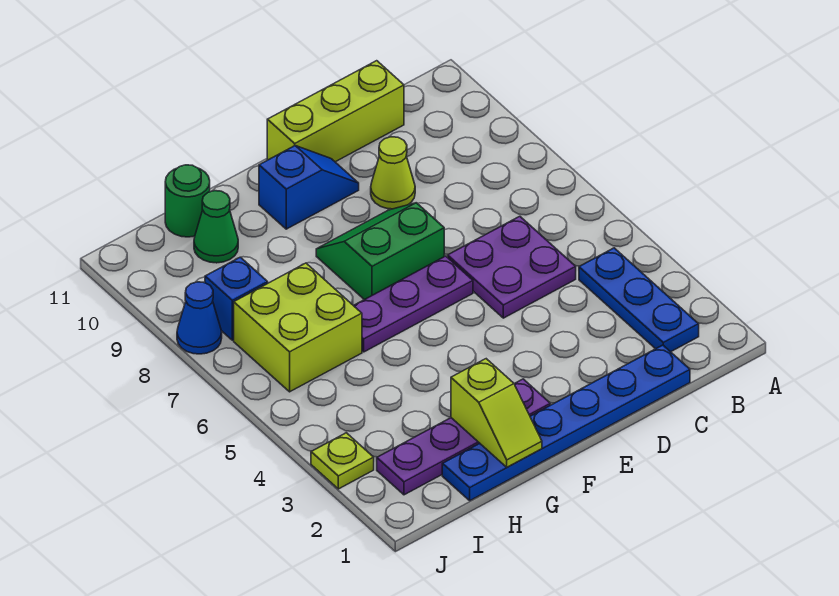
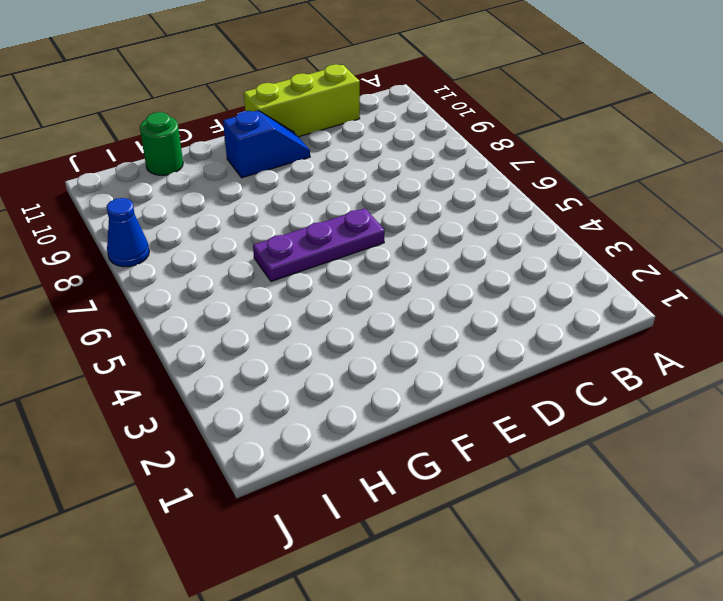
none -> blue plate B2:B4 level 1
none -> blue plate C1:H1 level 1
none -> purple plate C5:D6 level 1

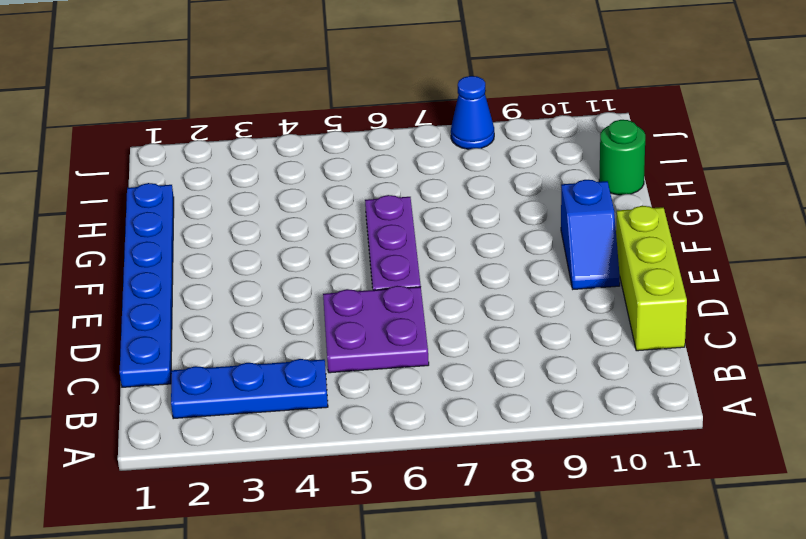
none -> lime cone D9 level 1
none -> green slope E7:F8 level 1 top 7
none -> purple plate F2:I2 level 1

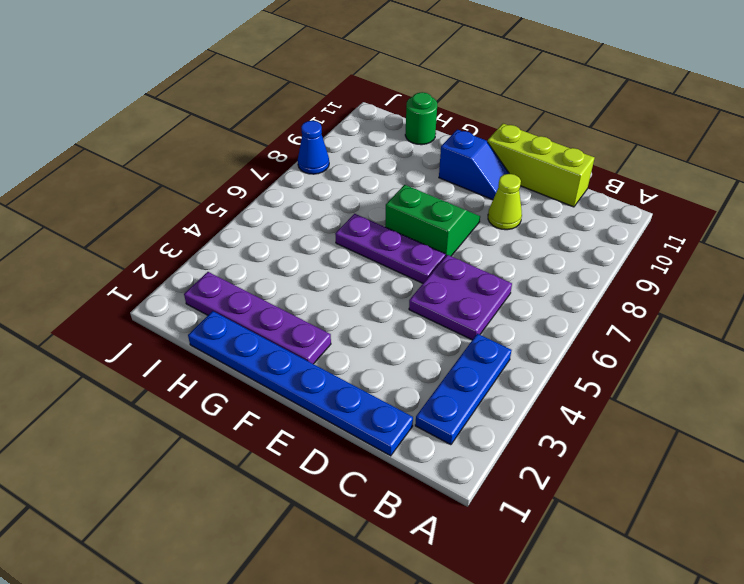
none -> lime brick H6:I7 level 1
none -> green cone H10 level 1
none -> blue brick I8 level 1

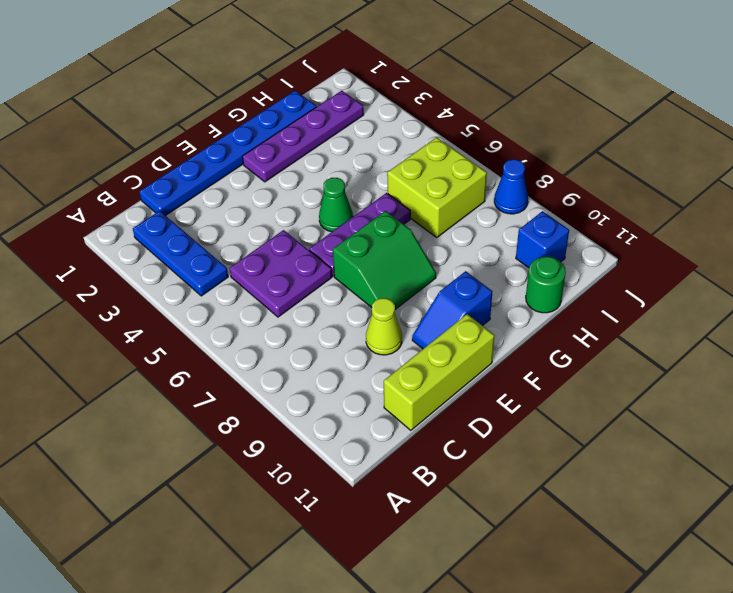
green cone F5 level 1 -> green cone H10 level 1
blue brick I10 level 1 -> blue brick I8 level 1
none -> lime plate J3 level 1
none -> lime slope G1:G2 level 2 top 2

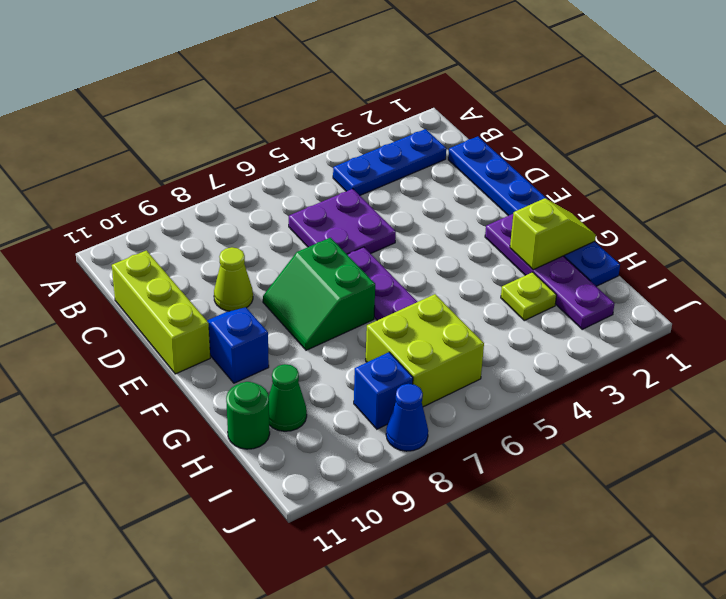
lime plate H3 level 1 -> lime plate J3 level 1

